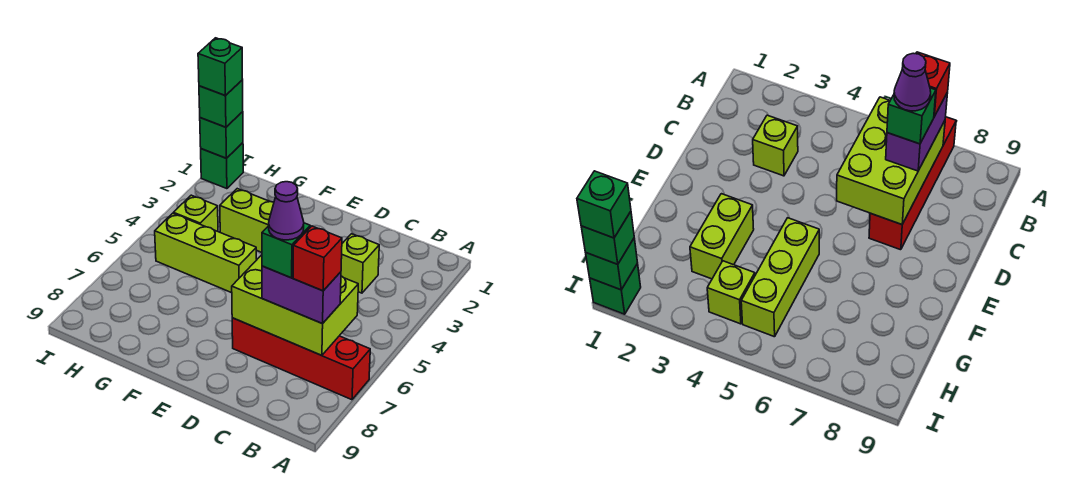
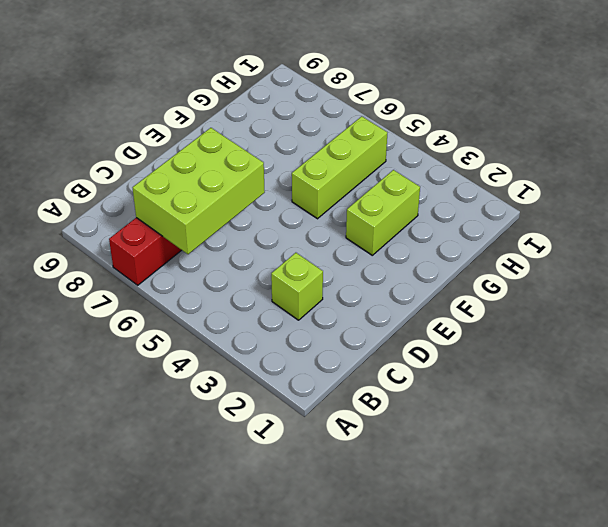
none -> lime brick H4 level 1
none -> green brick I1 level 1
none -> green brick I1 level 2

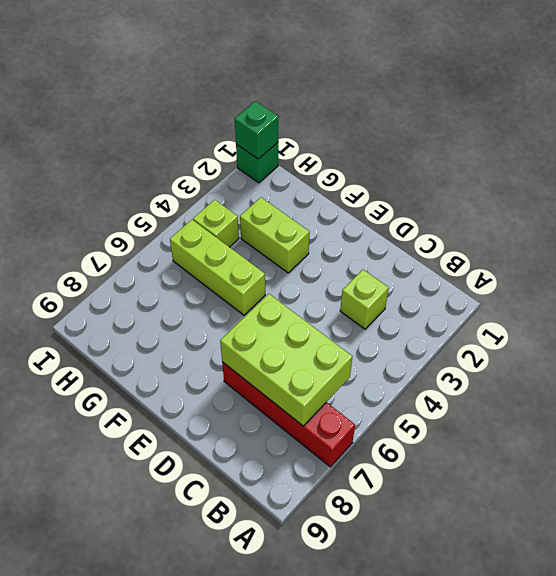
none -> purple brick B7:C7 level 3
none -> green brick I1 level 3
none -> red brick B7 level 4

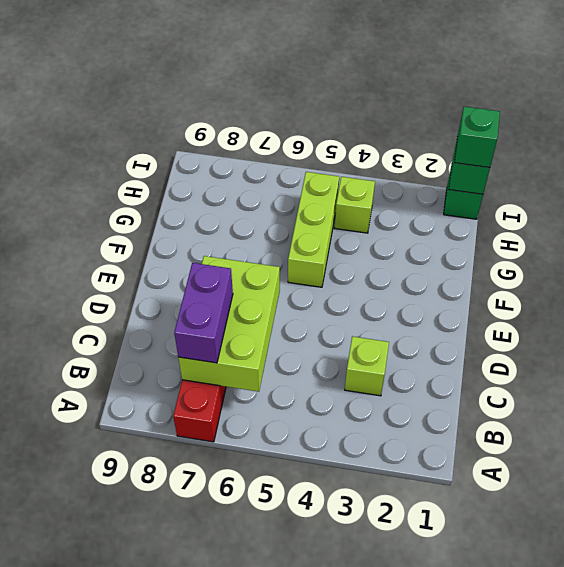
none -> lime brick F3:G3 level 1
none -> red brick B7 level 4
none -> green brick C7 level 4

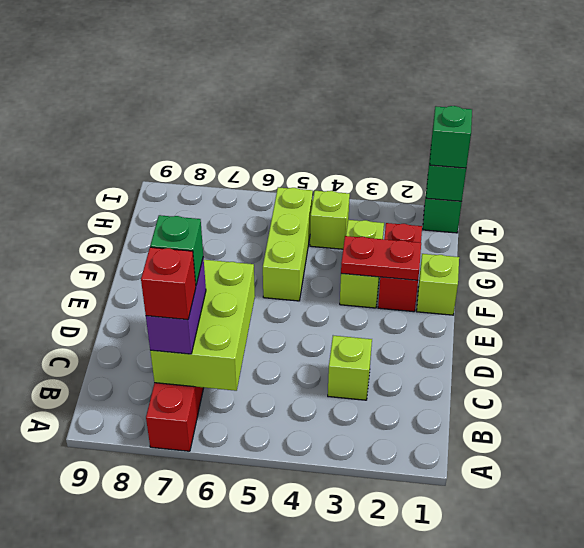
lime brick F1 level 1 -> none
red brick F2:G2 level 1 -> none
red plate F2:F3 level 2 -> none
none -> green brick I1 level 4
none -> purple cone C7 level 5

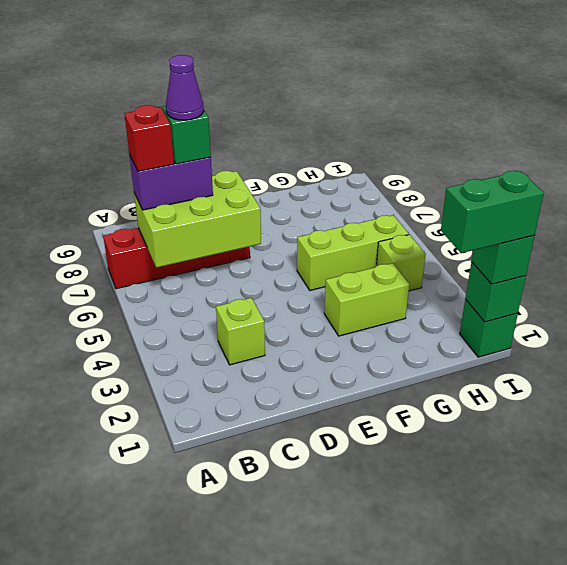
green brick H1:I1 level 4 -> green brick I1 level 4

